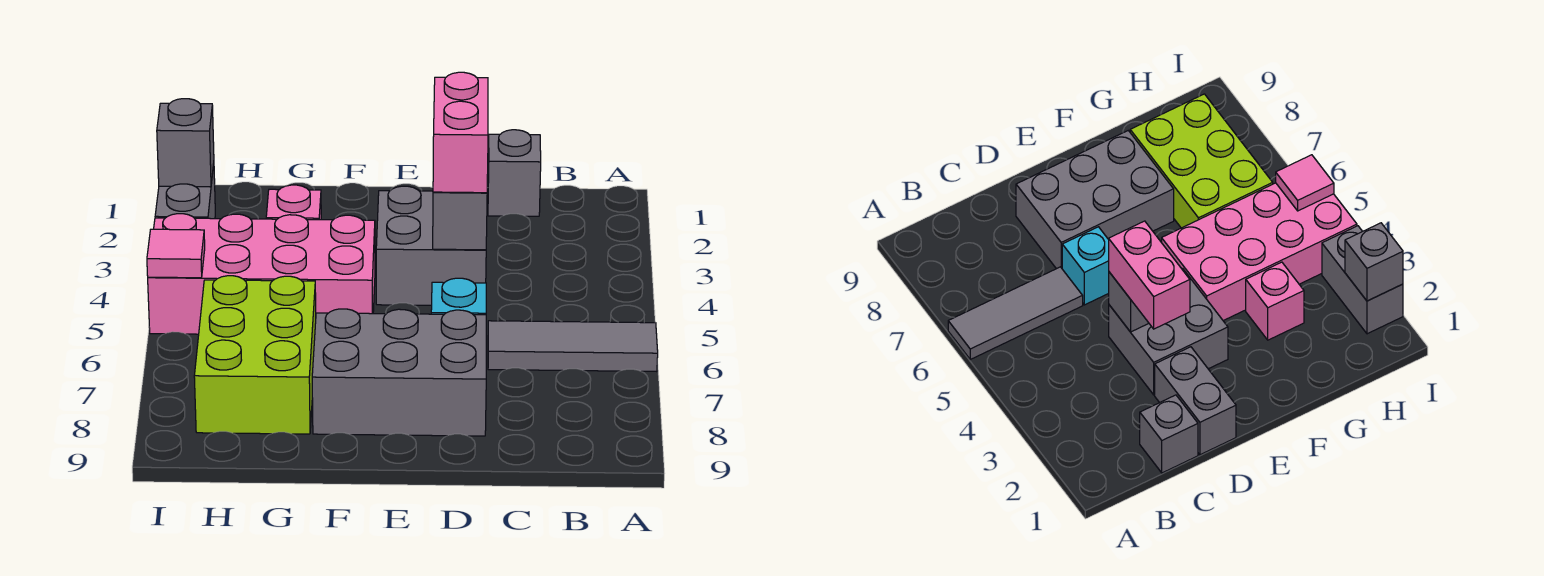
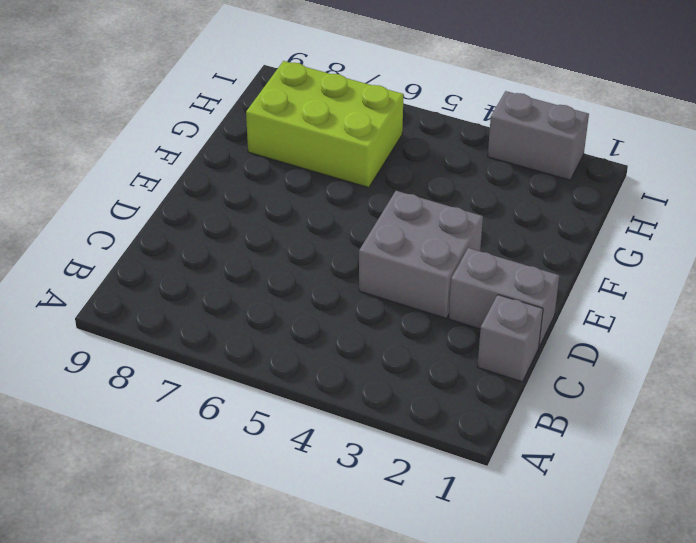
none -> grey tile A6:C6 level 1
none -> cyan brick D6 level 1
none -> grey brick D7:F8 level 1

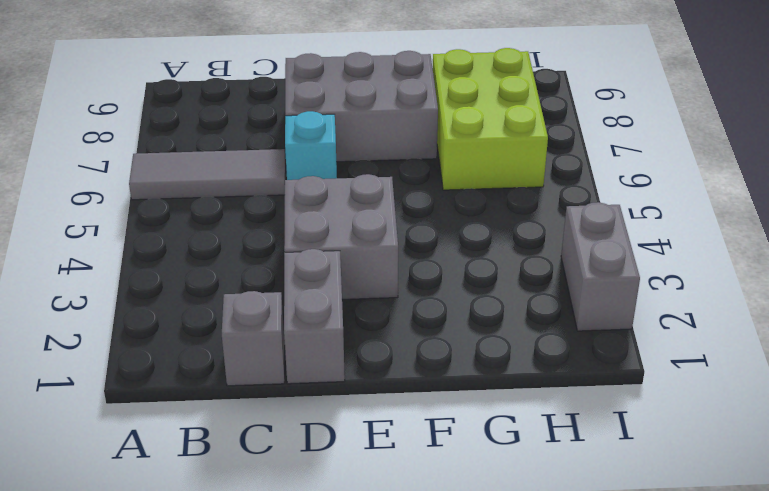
none -> pink brick F4:I5 level 1
none -> pink brick G3 level 1
none -> grey brick D4 level 2

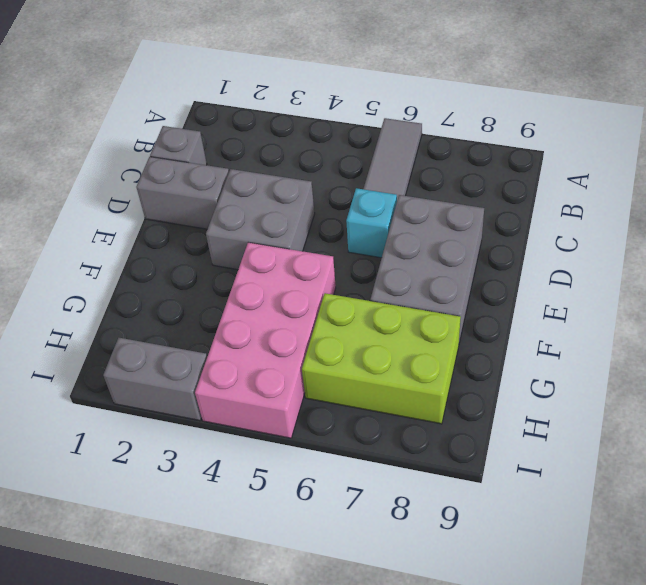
none -> pink brick G3 level 1
none -> grey brick D4 level 2
none -> grey brick I2 level 2

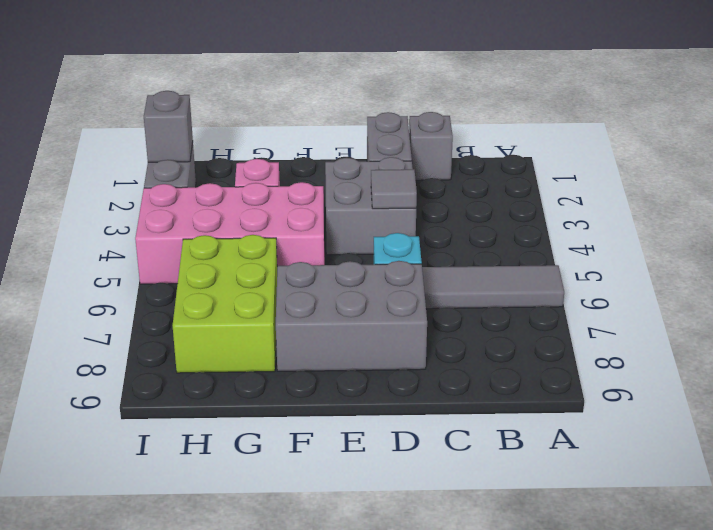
grey tile D4 level 2 -> grey brick D4 level 2
none -> pink tile I5 level 2
none -> pink brick D3:D4 level 3

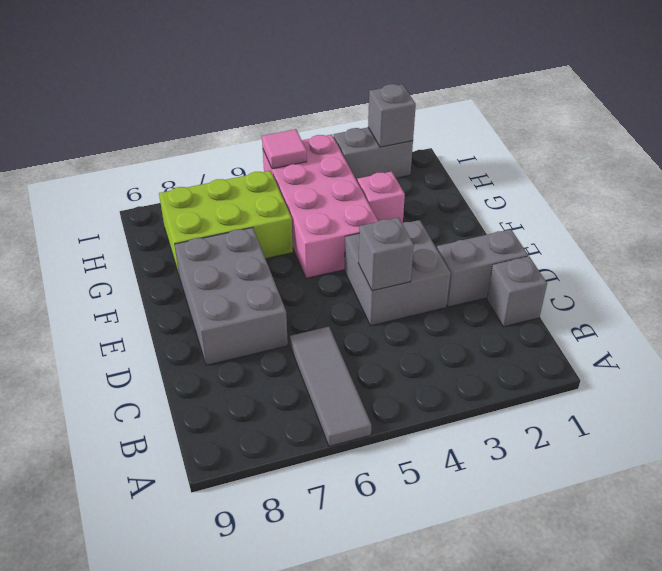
none -> cyan brick D6 level 1
none -> pink brick D3:D4 level 3

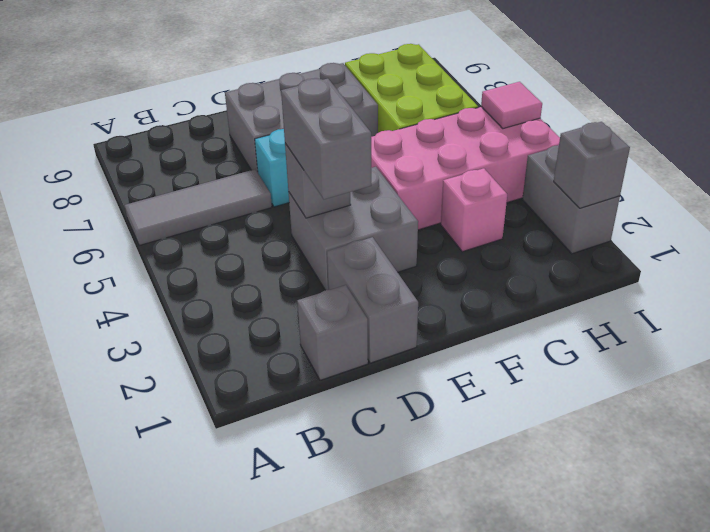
grey brick D3:D4 level 3 -> pink brick D3:D4 level 3

